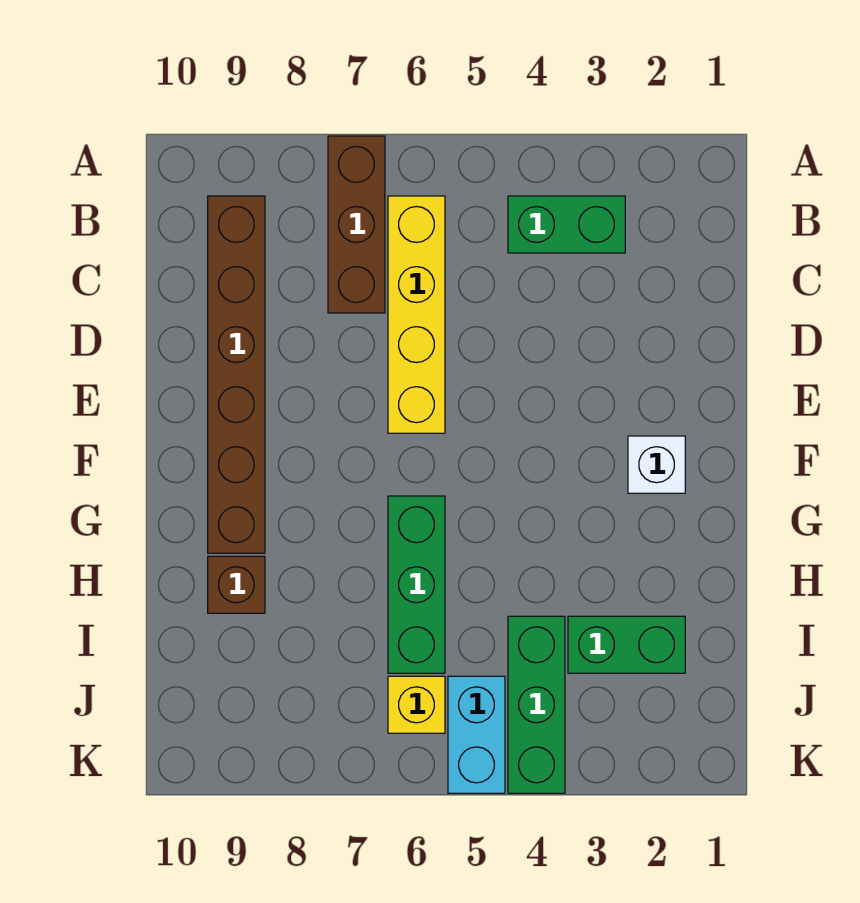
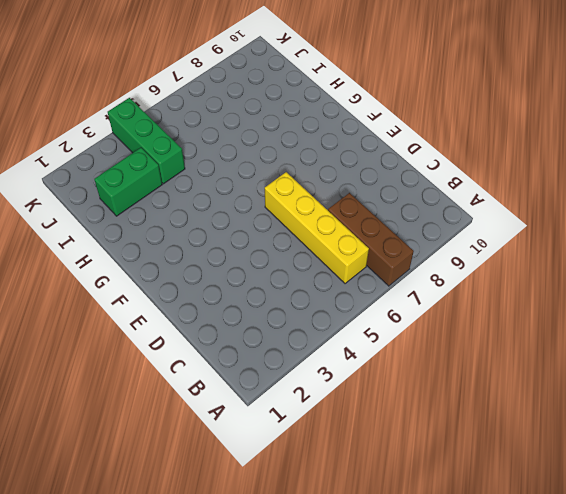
none -> green brick B3:B4 level 1
none -> brown brick B9:G9 level 1

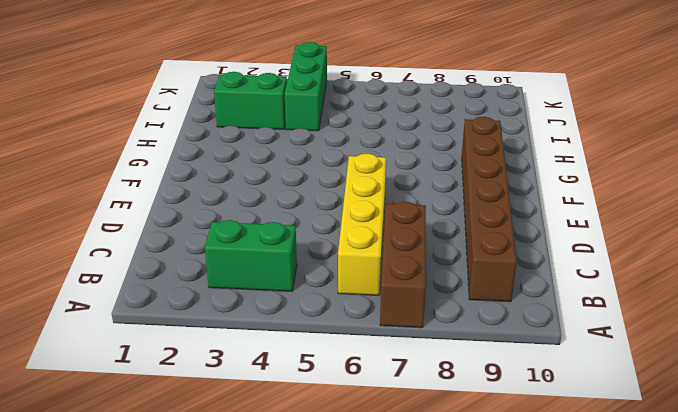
none -> white brick F2 level 1
none -> green brick G6:I6 level 1

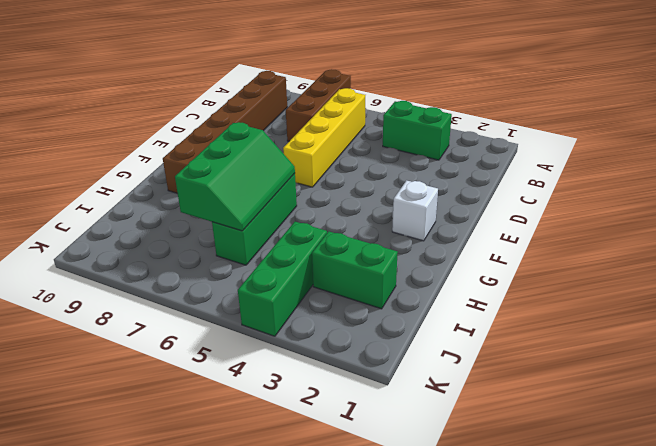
green slope G6:I7 level 2 top 7 -> none
none -> brown brick H9 level 1
none -> cyan brick J5:K5 level 1

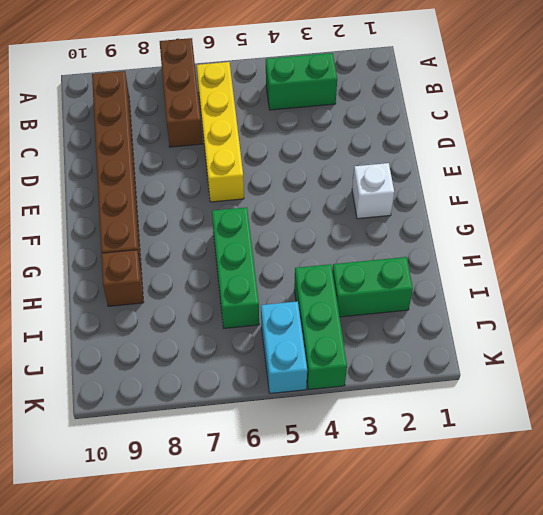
none -> yellow brick J6 level 1

